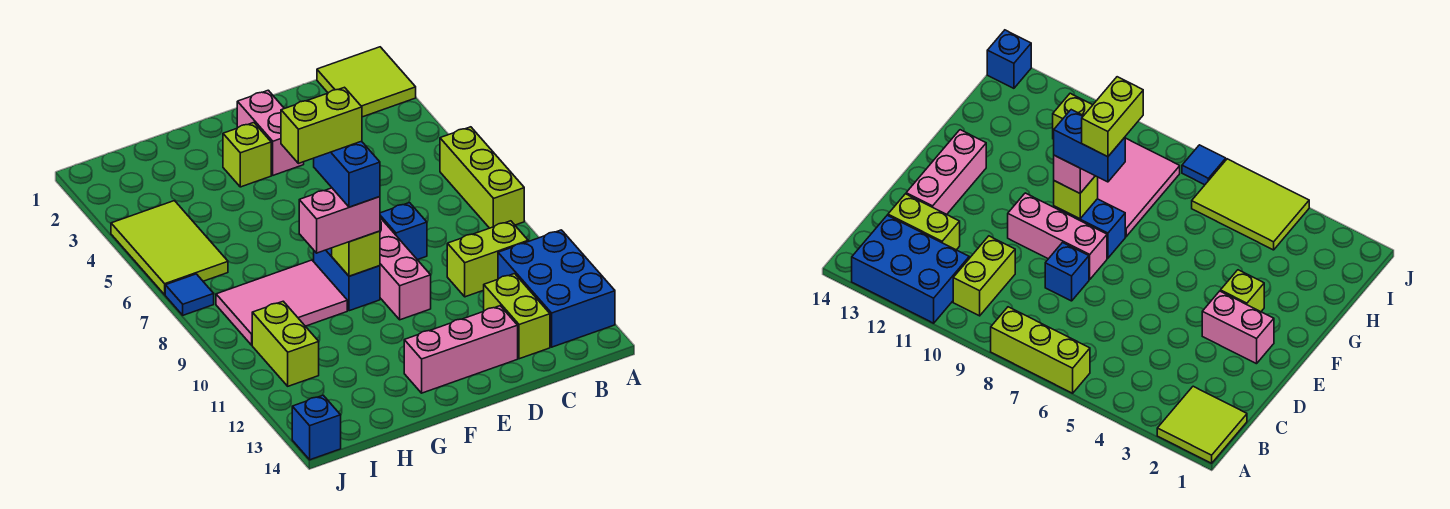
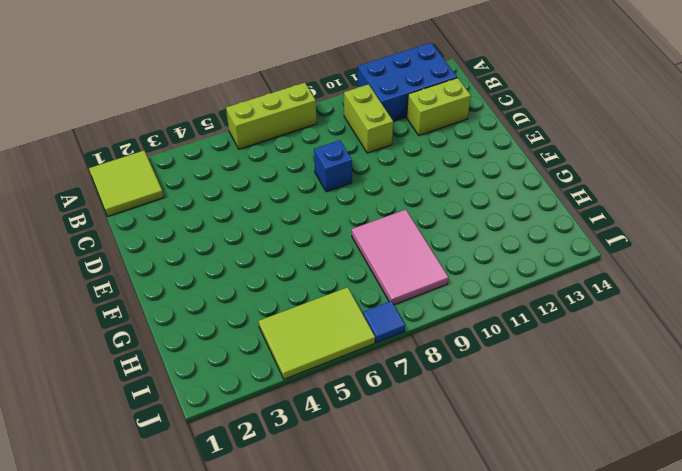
none -> pink brick D13:F13 level 1
none -> pink brick E2:E3 level 1
none -> pink brick E8:E10 level 1

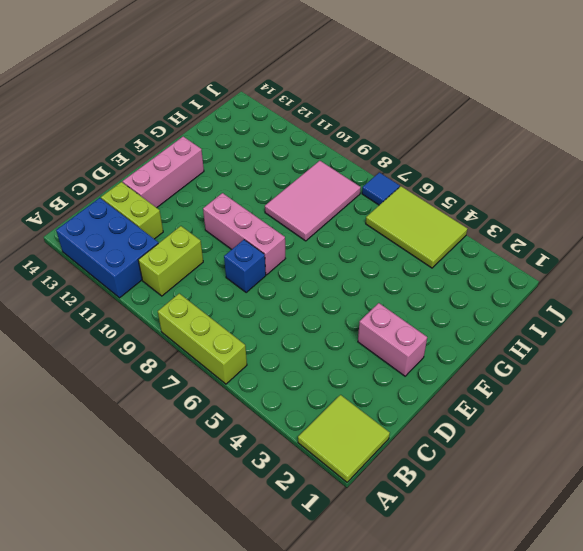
none -> lime brick F3 level 1
none -> blue brick F8:F9 level 1
none -> lime brick I10:I11 level 1

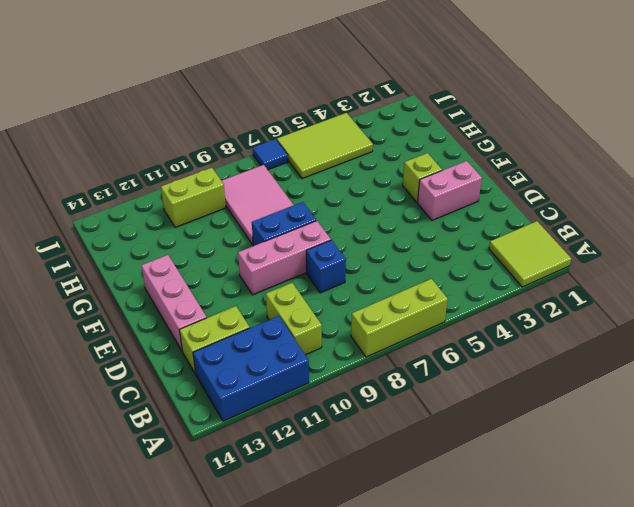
none -> blue brick J14 level 1
none -> lime brick F9 level 2
none -> pink brick F9:G9 level 3

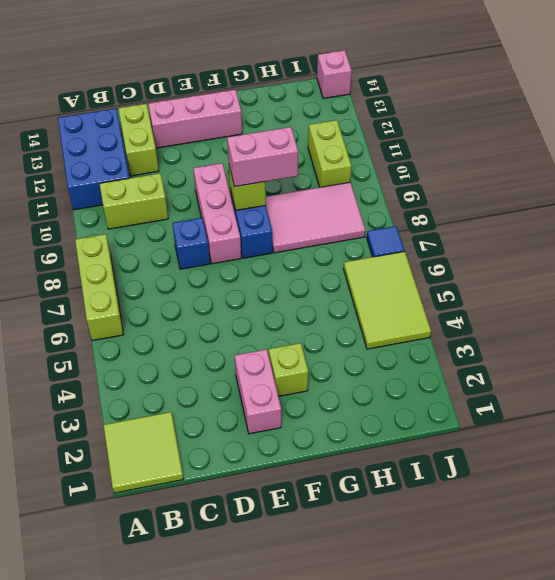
pink brick J14 level 1 -> blue brick J14 level 1
none -> blue brick F8:F9 level 4
none -> lime brick F8:G8 level 5

